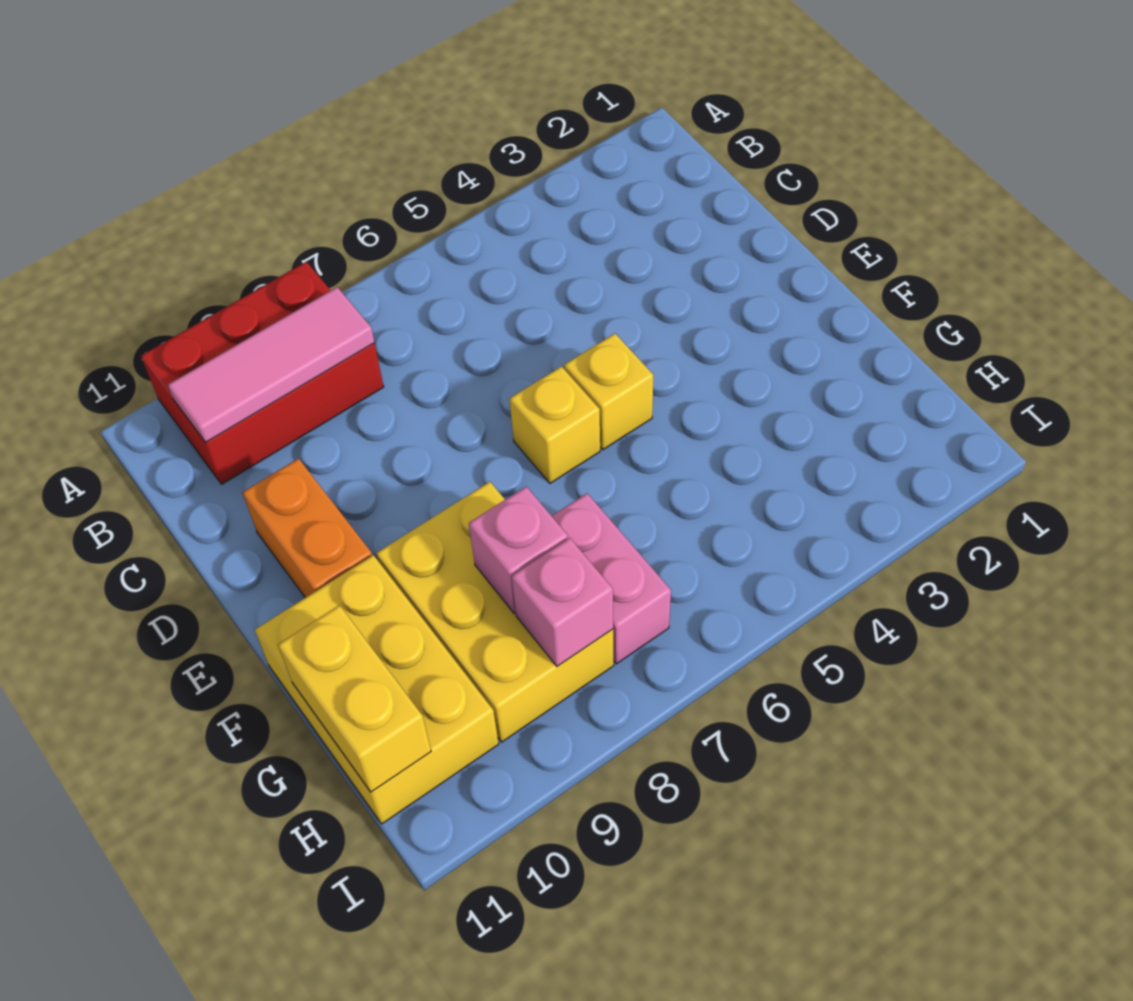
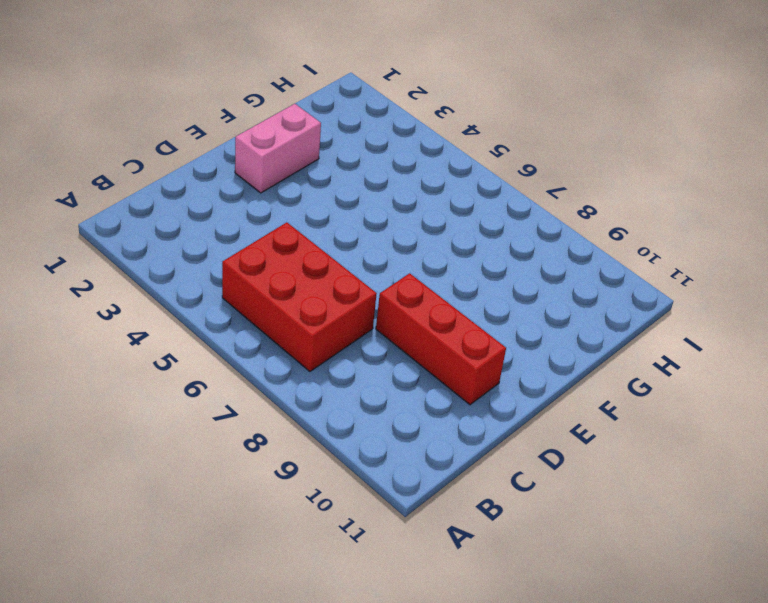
red brick B5:C7 level 1 -> red brick A8:B10 level 1
red brick D8:D10 level 1 -> orange brick D10:E10 level 1
pink brick E2:F2 level 1 -> pink brick G7:H7 level 1
none -> yellow brick E5 level 1
none -> yellow brick E6 level 1

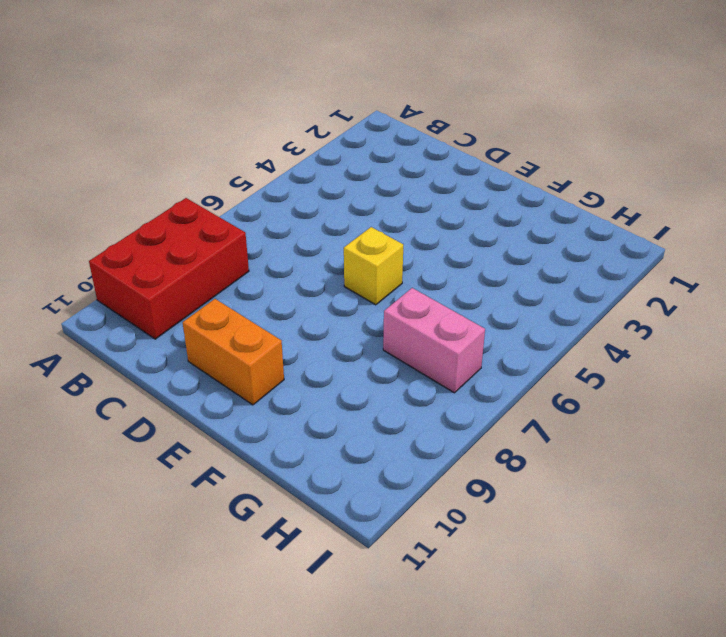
none -> yellow brick E5 level 1
none -> yellow brick F8:H9 level 1

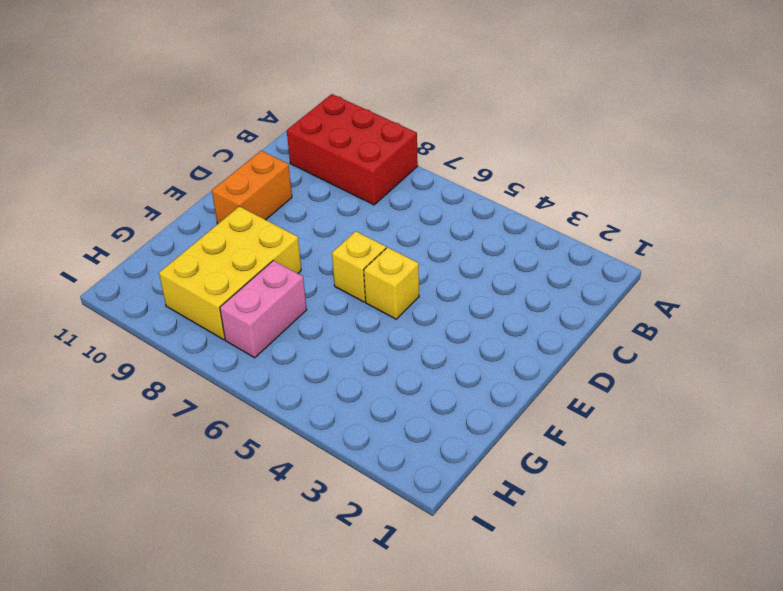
none -> yellow brick F10:H11 level 1
none -> pink tile B8:B10 level 2

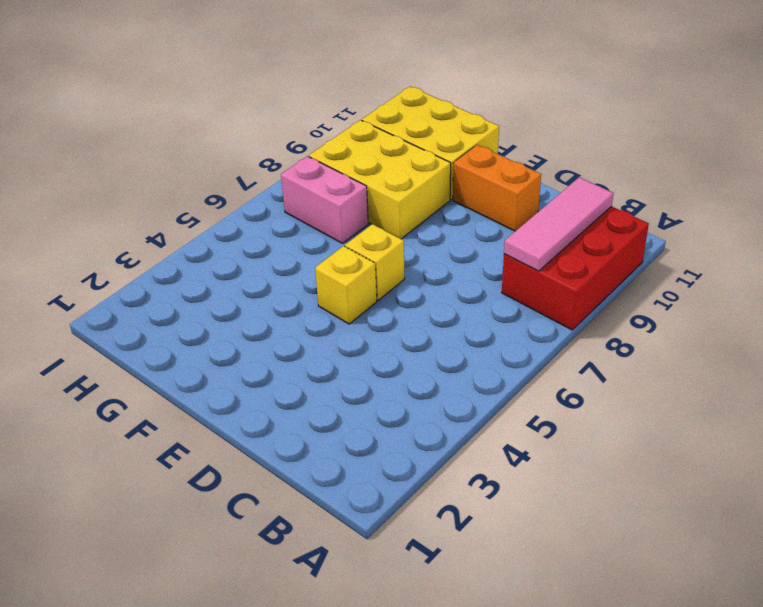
none -> pink brick G8 level 2
none -> yellow brick G11:H11 level 2

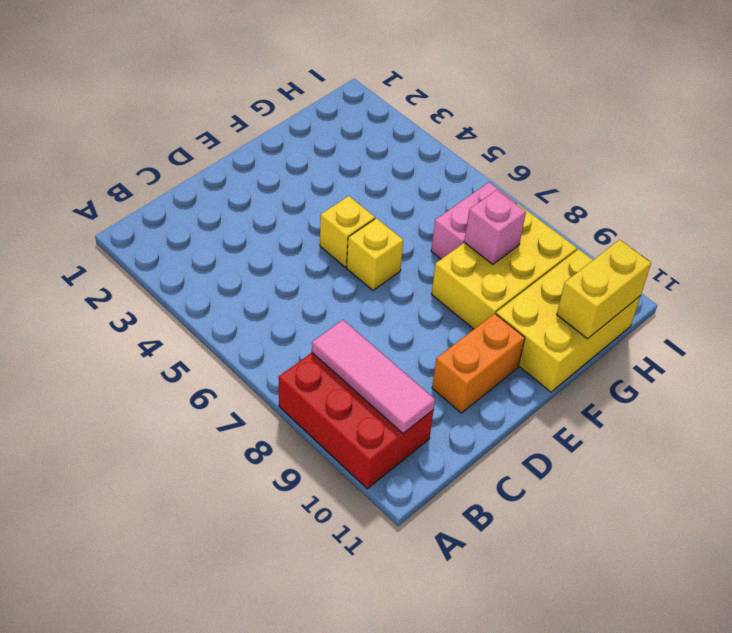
none -> pink brick H8 level 2

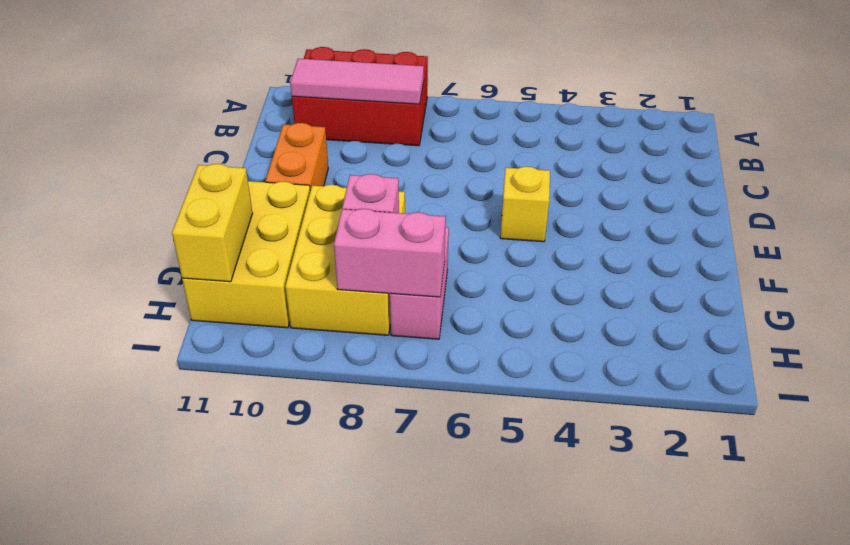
pink brick H7:H8 level 2 -> pink brick H8 level 2
none -> yellow brick E6 level 1

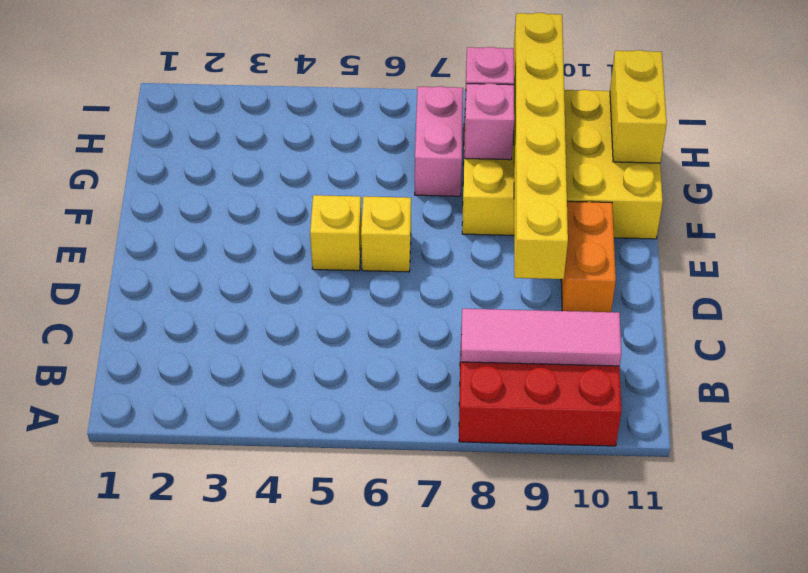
yellow brick D9:I9 level 2 -> none

